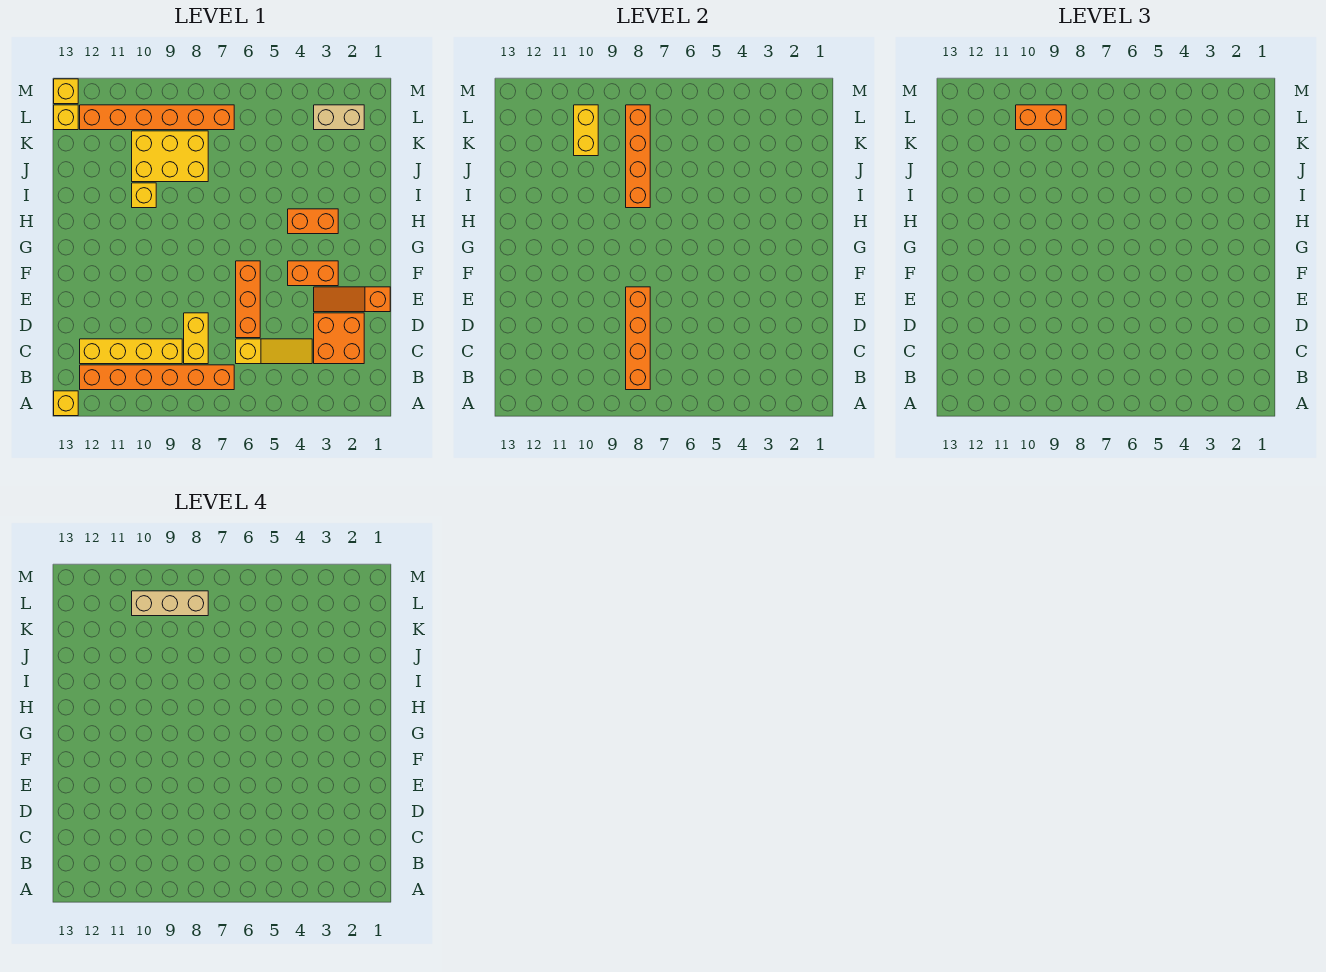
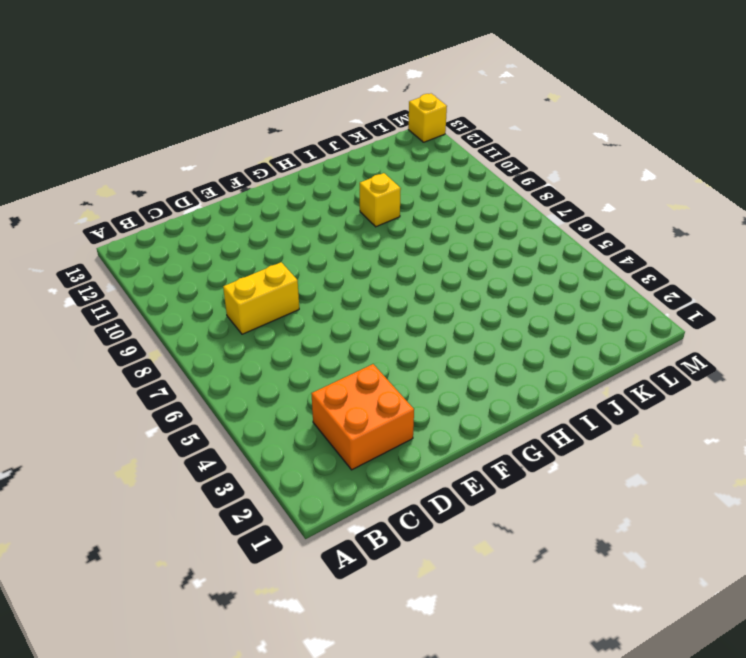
none -> yellow brick A13 level 1
none -> orange brick B7:B12 level 1
none -> yellow slope C4:C6 level 1 top 6

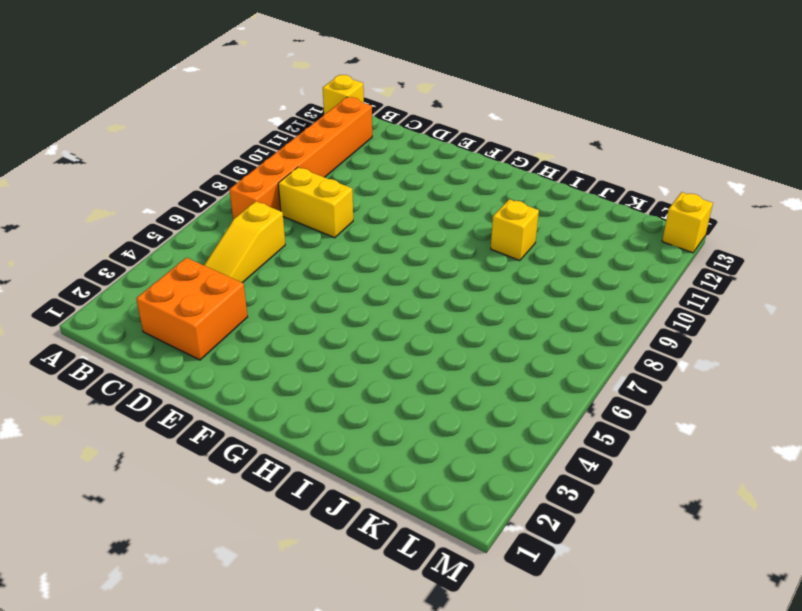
none -> yellow brick C9:C12 level 1
none -> orange brick D6:F6 level 1
none -> orange slope E1:E3 level 1 top 1

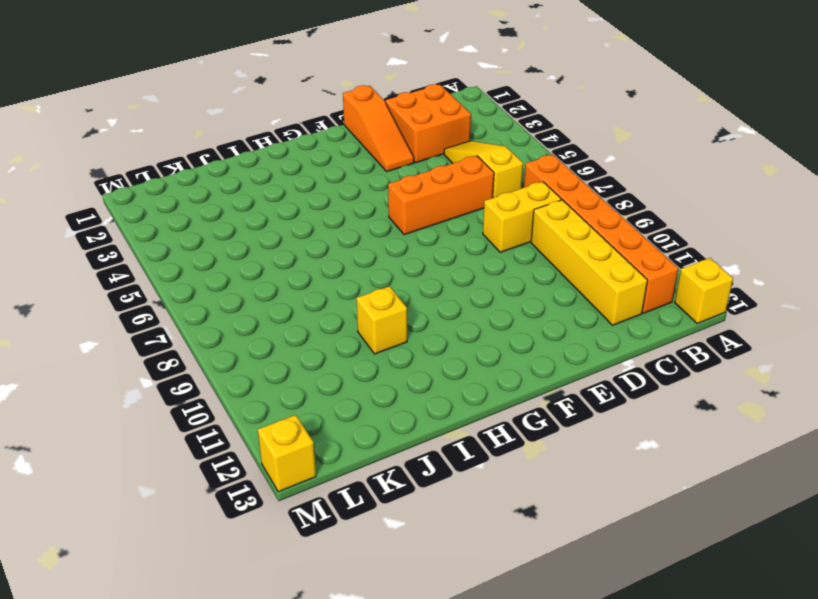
none -> orange brick F3:F4 level 1
none -> orange brick H3:H4 level 1
none -> yellow brick J8:K10 level 1

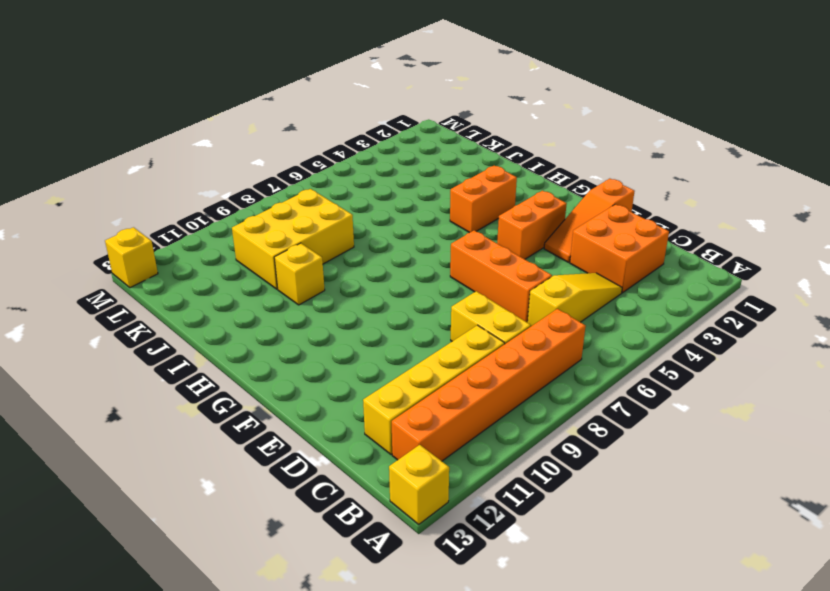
none -> tan brick L2:L3 level 1
none -> orange brick L7:L12 level 1
none -> yellow brick L13 level 1

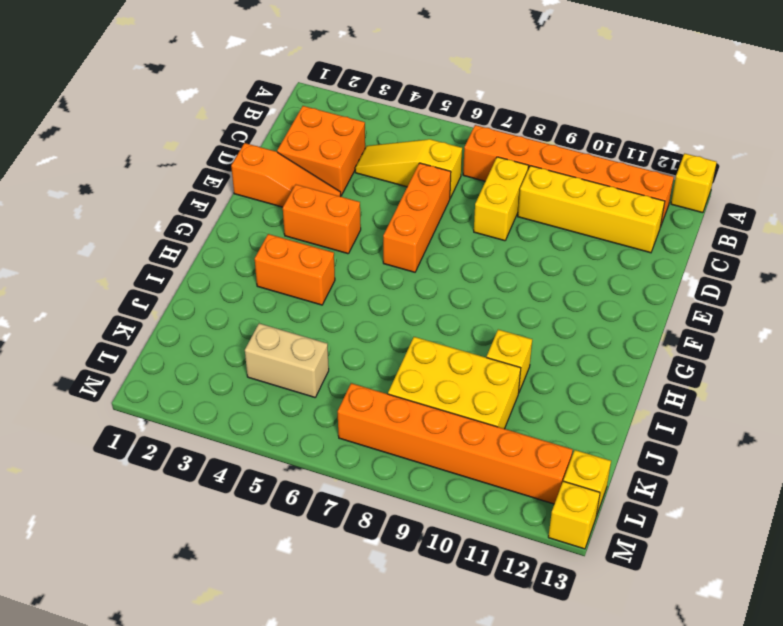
tan brick K4:K5 level 1 -> tan brick L2:L3 level 1
none -> orange brick B8:E8 level 2
none -> orange brick I8:L8 level 2
none -> yellow brick K10:L10 level 2

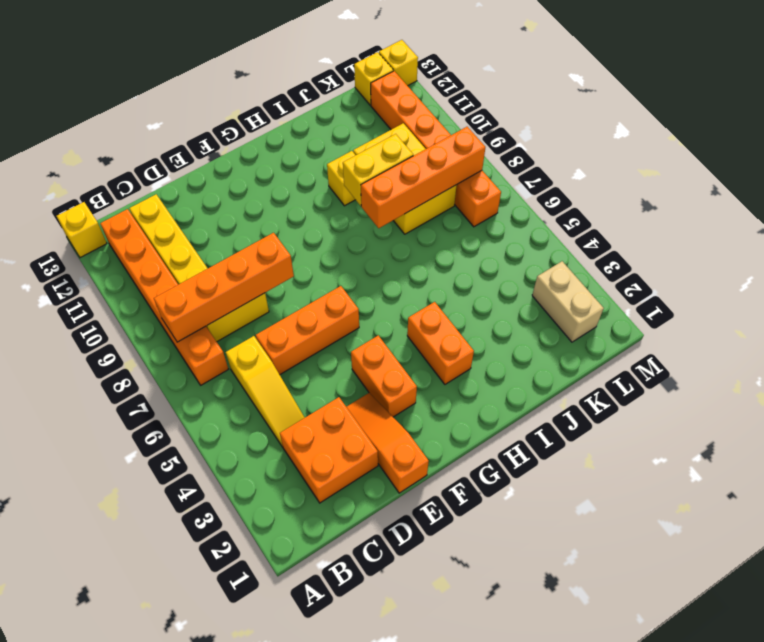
yellow brick I9:J9 level 2 -> yellow brick K10:L10 level 2
none -> orange brick L9:L10 level 3
none -> tan brick L8:L10 level 4

